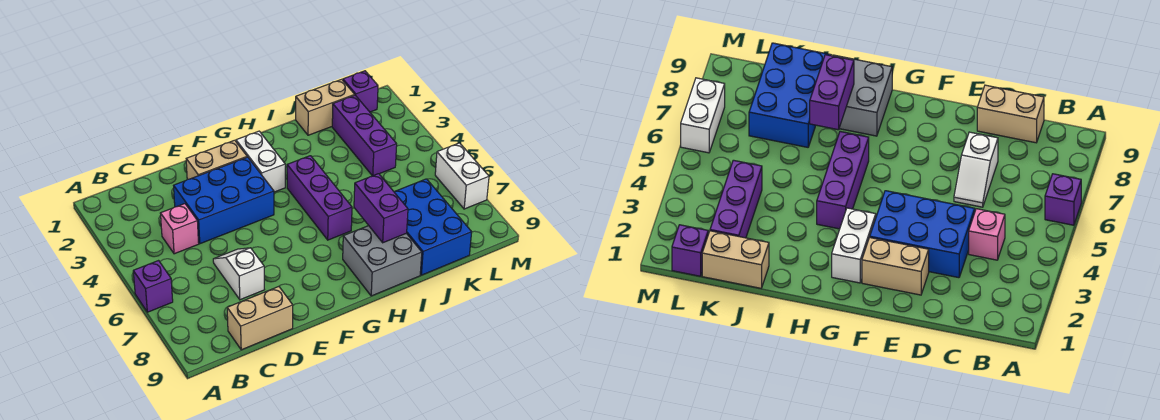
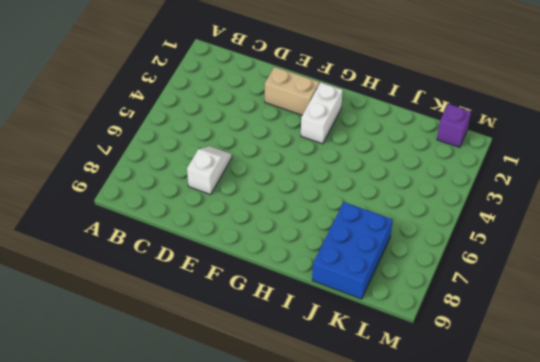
none -> purple brick A6 level 1
none -> pink brick C4 level 1
none -> tan brick C9:D9 level 1

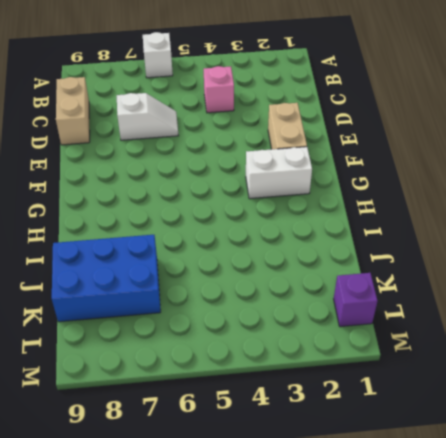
white brick A6 level 1 -> purple brick A6 level 1
none -> blue brick D3:F4 level 1
none -> purple brick H4:H6 level 1
none -> grey brick H8:I9 level 1

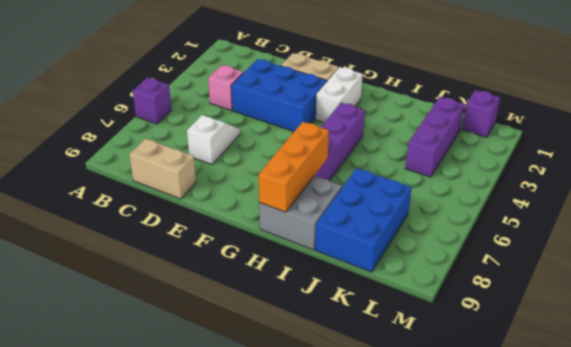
orange brick H7:H9 level 2 -> none
none -> tan brick J1:K1 level 1
none -> white brick M6:M7 level 1
none -> purple brick I7:I8 level 2

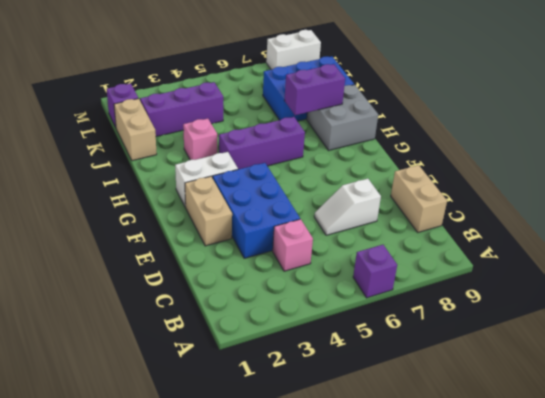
pink brick I3 level 1 -> none
white brick M8:M9 level 1 -> white brick M6:M7 level 1

